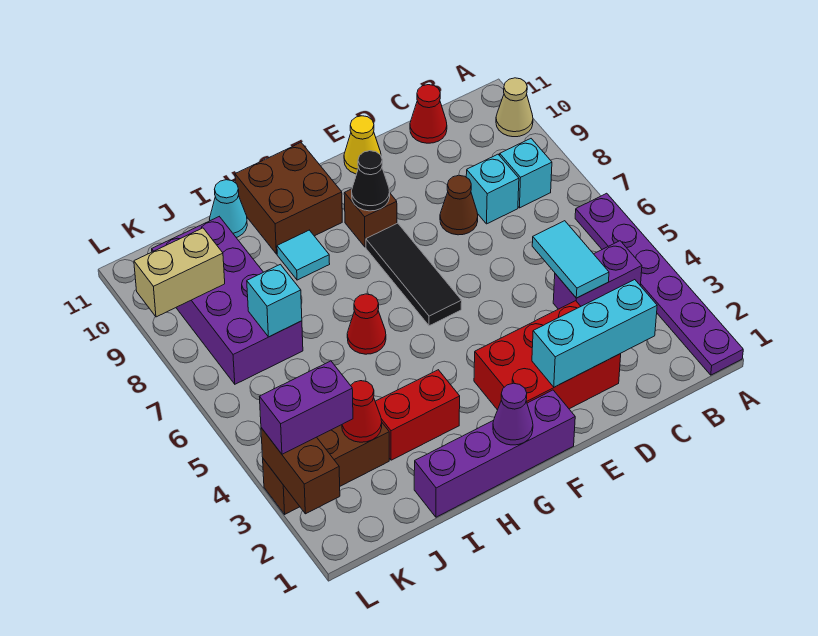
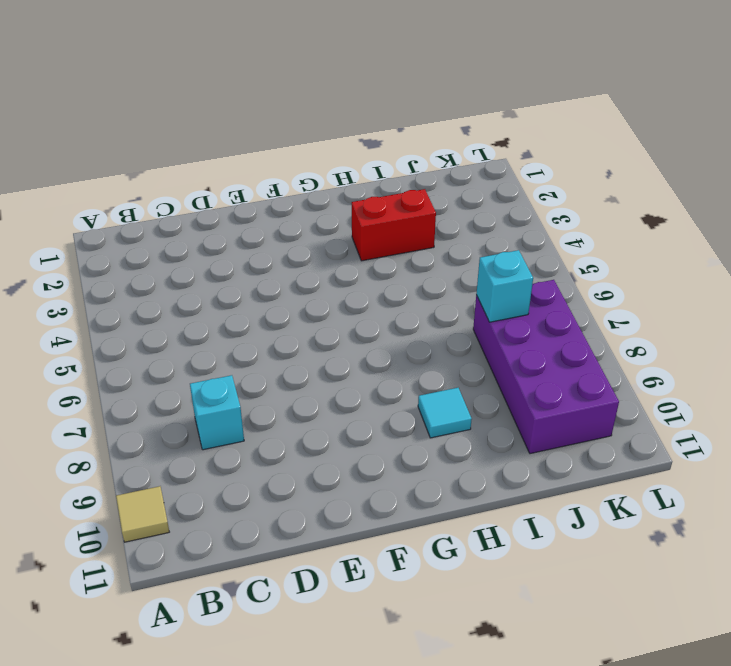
tan tile A10 level 1 -> tan cone A10 level 1
none -> purple plate A1:A6 level 1
none -> purple brick B4:C4 level 1
none -> cyan brick B8 level 1

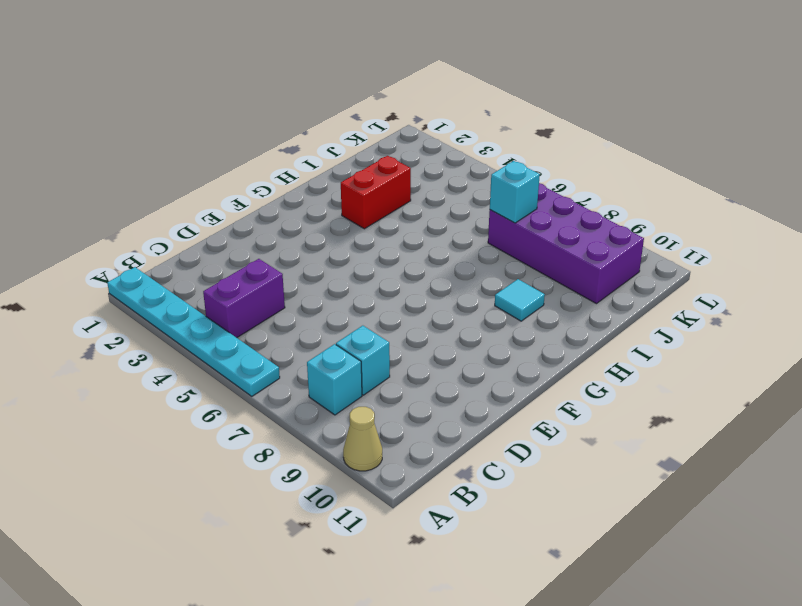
cyan plate A1:A6 level 1 -> purple plate A1:A6 level 1
none -> red cone C11 level 1
none -> red brick D2:F3 level 1
none -> brown cone D8 level 1

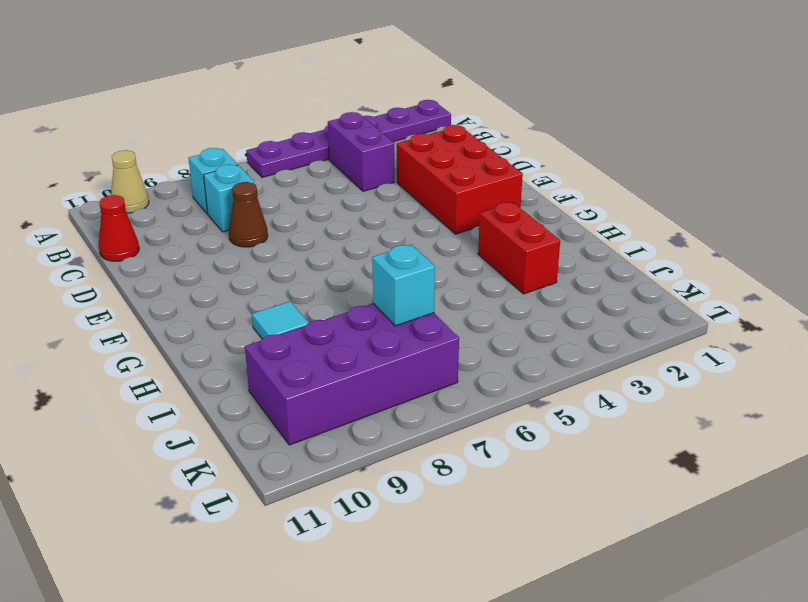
none -> yellow cone E11 level 1
none -> purple brick F1:I1 level 1
none -> black tile F6:F8 level 1

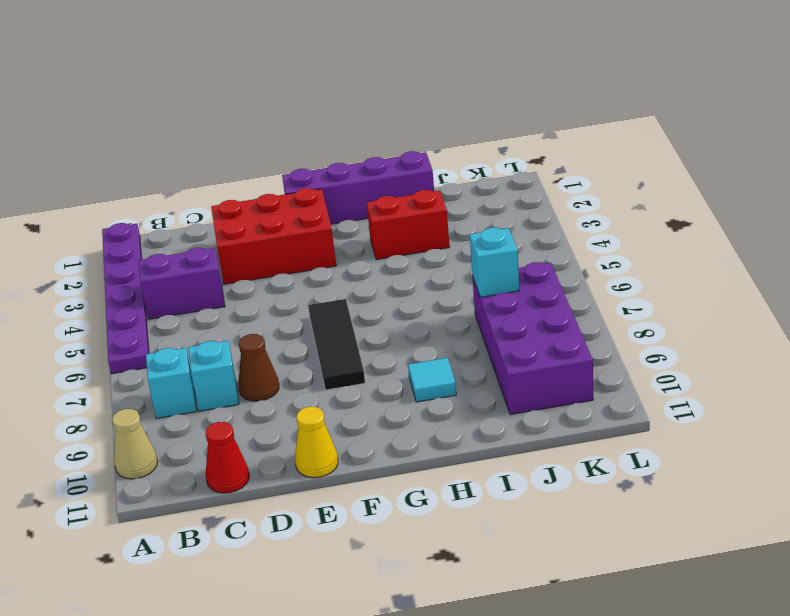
none -> brown brick F9 level 1
none -> brown brick G10:H11 level 1
none -> red cone H6 level 1

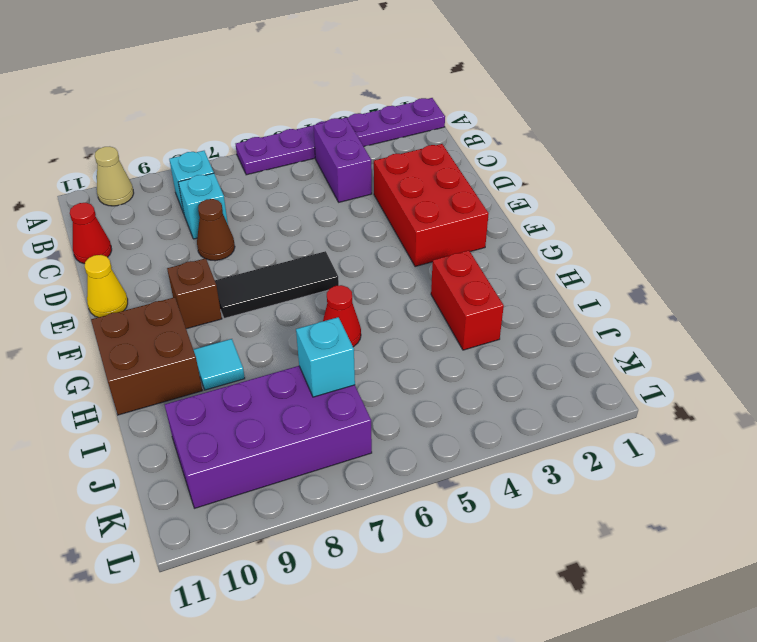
none -> purple brick F1:I1 level 1
none -> cyan cone I11 level 1
none -> brown brick J3:L3 level 1

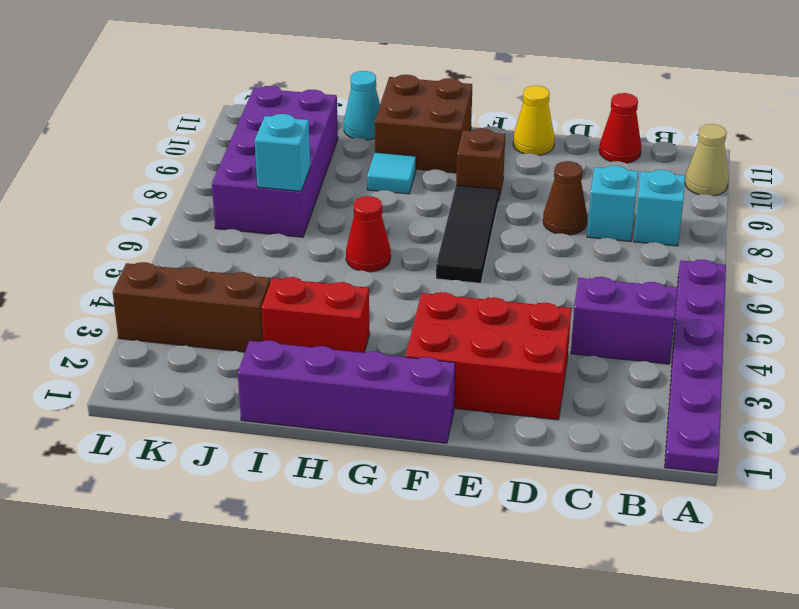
none -> cyan brick C2:E2 level 2
none -> cyan tile C4:C5 level 2
none -> black cone F9 level 2

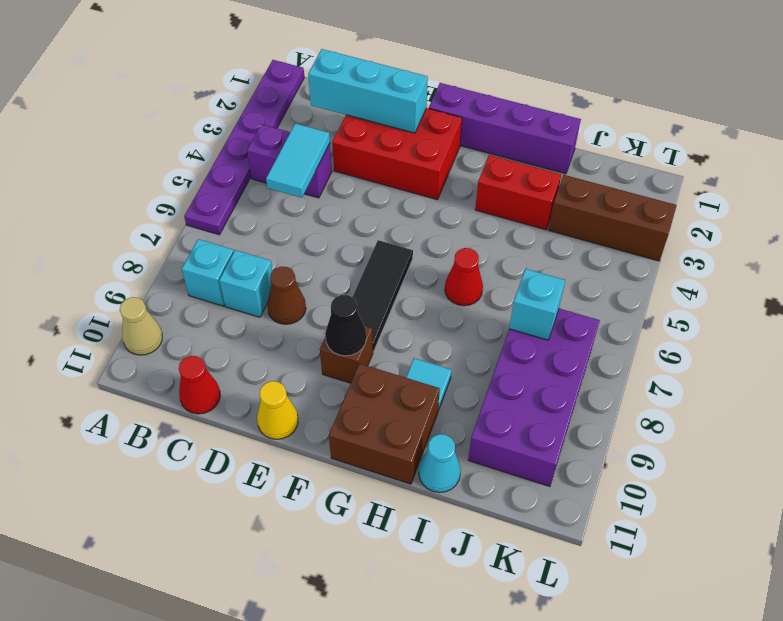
none -> purple cone G1 level 2
none -> red cone J3 level 2
none -> tan brick K9:L9 level 2

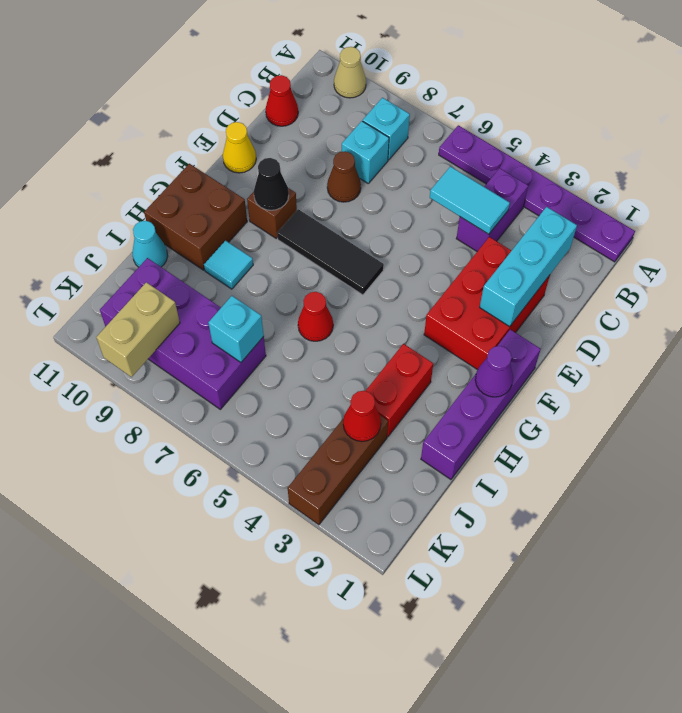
none -> brown brick L2:L3 level 2
none -> purple brick K3:L3 level 3

